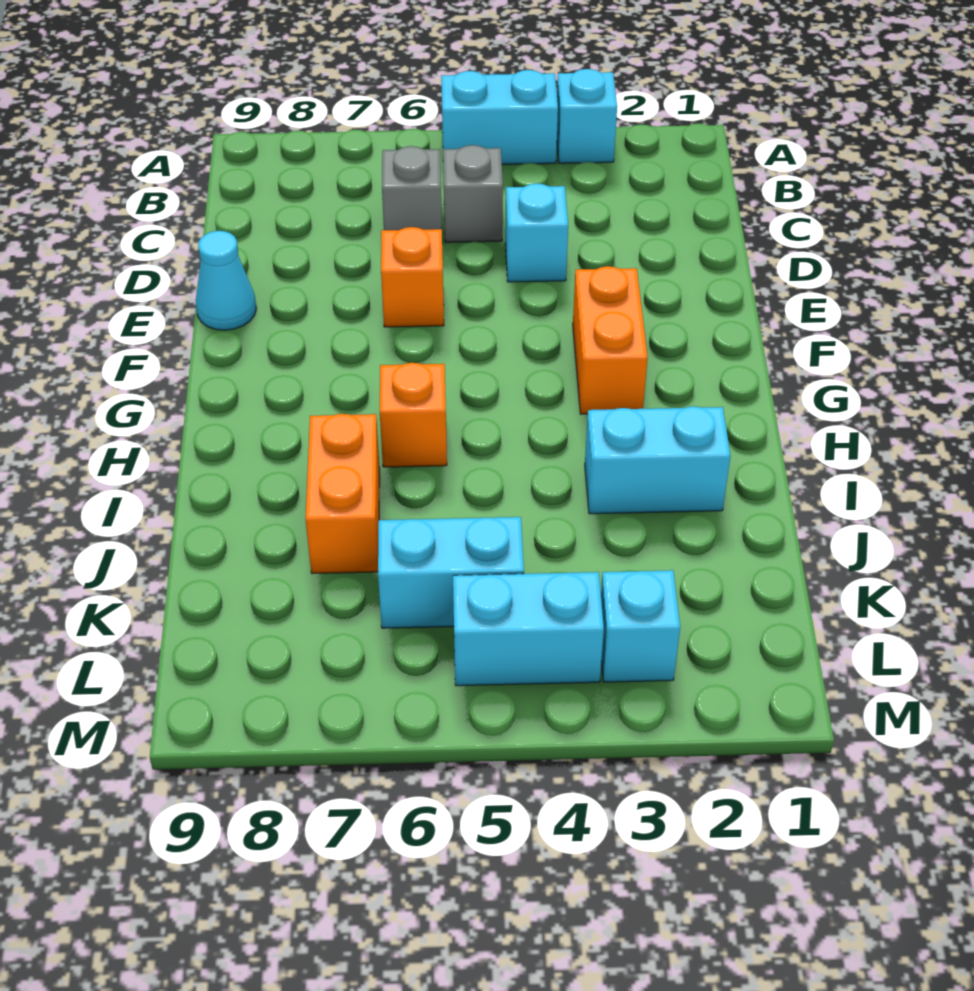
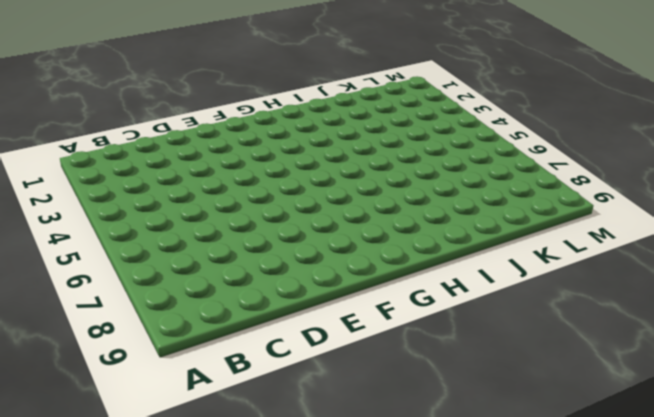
none -> cyan brick A3 level 1
none -> cyan brick A4:A5 level 1
none -> grey brick C5 level 1

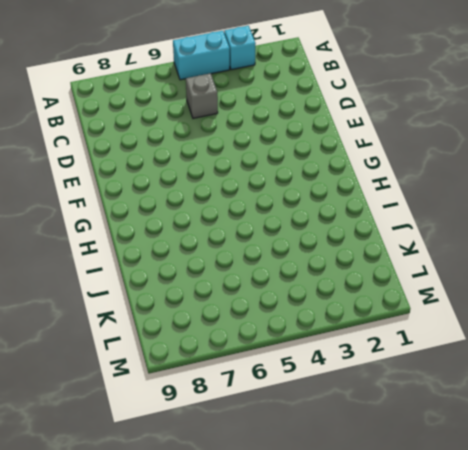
none -> grey brick C6 level 1
none -> cyan brick D4 level 1
none -> orange brick E6 level 1

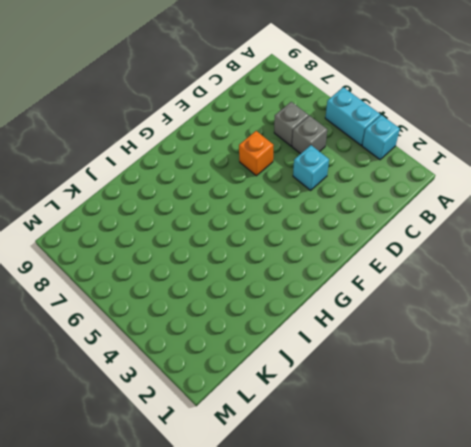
none -> cyan cone E9 level 1
none -> orange brick F3:G3 level 1
none -> orange brick H6 level 1

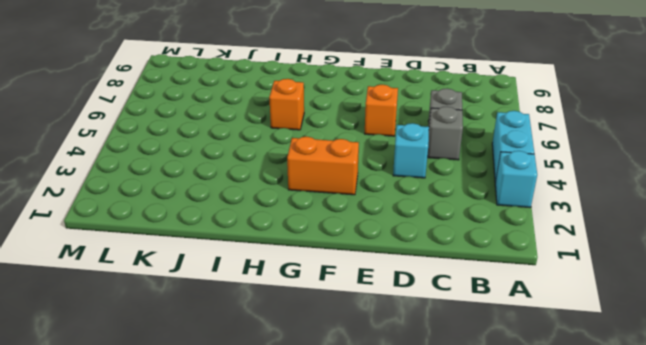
none -> cyan cone E9 level 1
none -> cyan brick I2:I3 level 1
none -> orange brick I7:J7 level 1

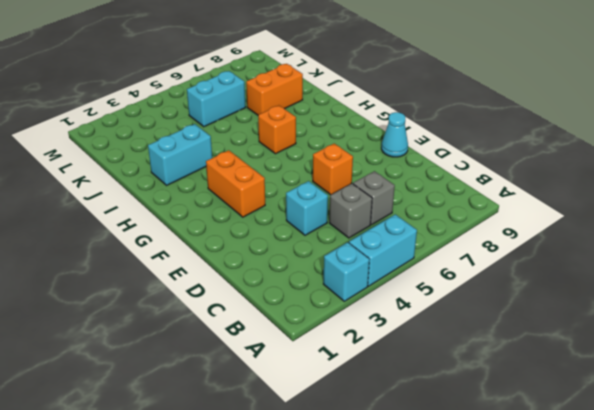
orange brick J7:J8 level 1 -> orange brick I7:J7 level 1
none -> cyan brick L3 level 1
none -> cyan brick L4:L5 level 1

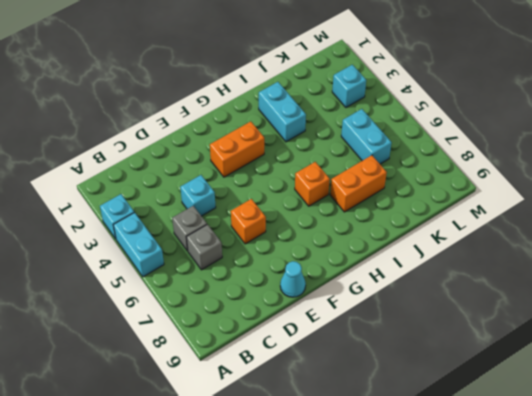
none -> cyan brick L4:L5 level 1

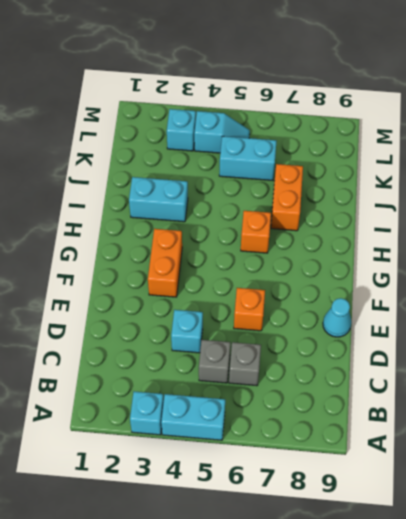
cyan slope L4:L5 level 1 top 4 -> cyan brick L4:L5 level 1

